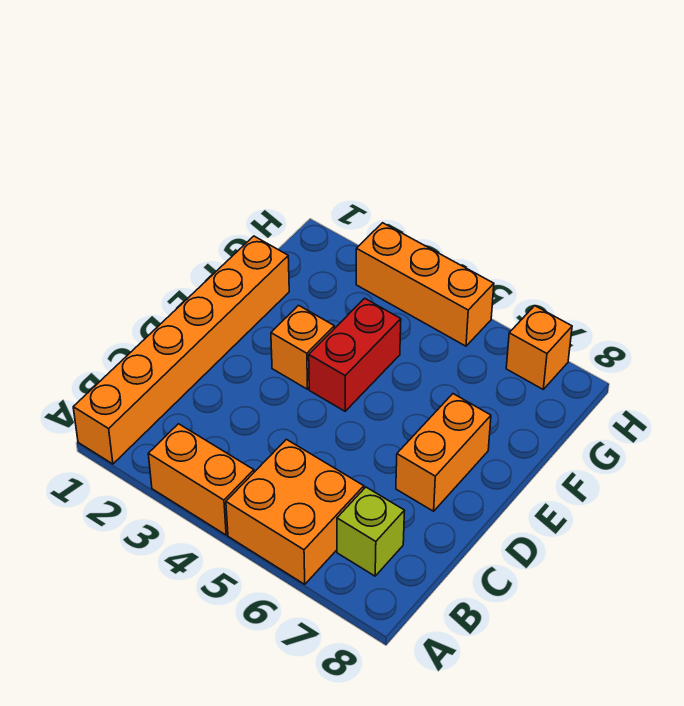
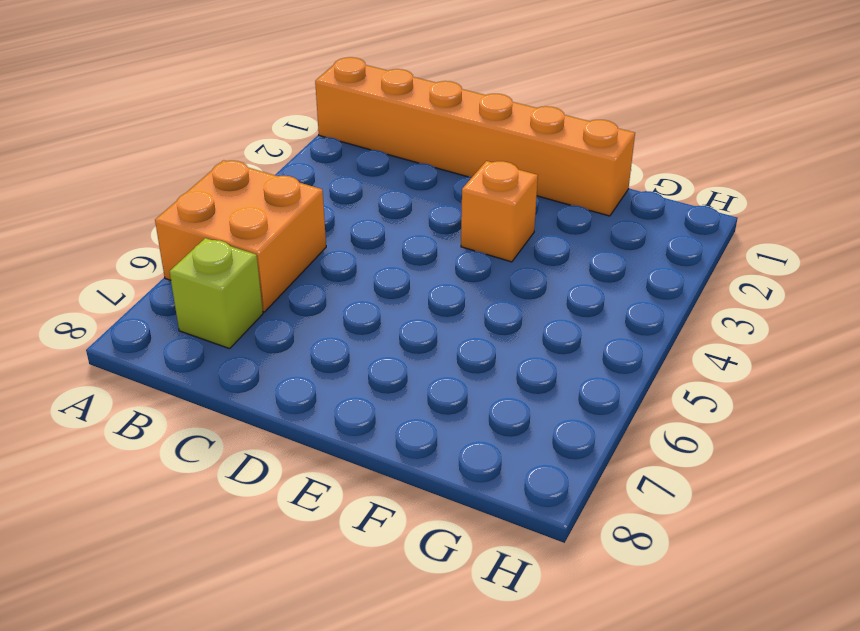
none -> orange brick A3:A4 level 1
none -> orange brick D7:E7 level 1

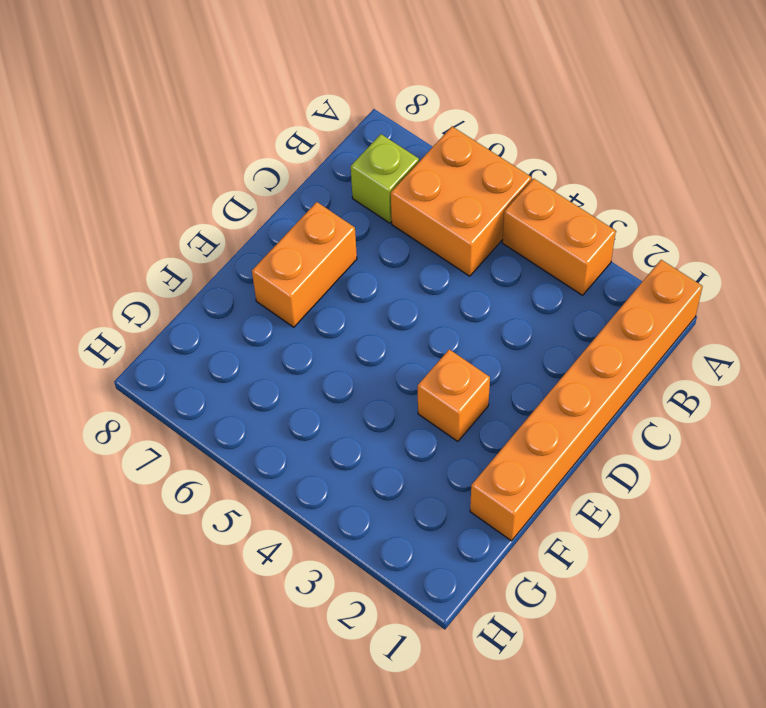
none -> red brick E4:F4 level 1
none -> orange brick H3:H5 level 1

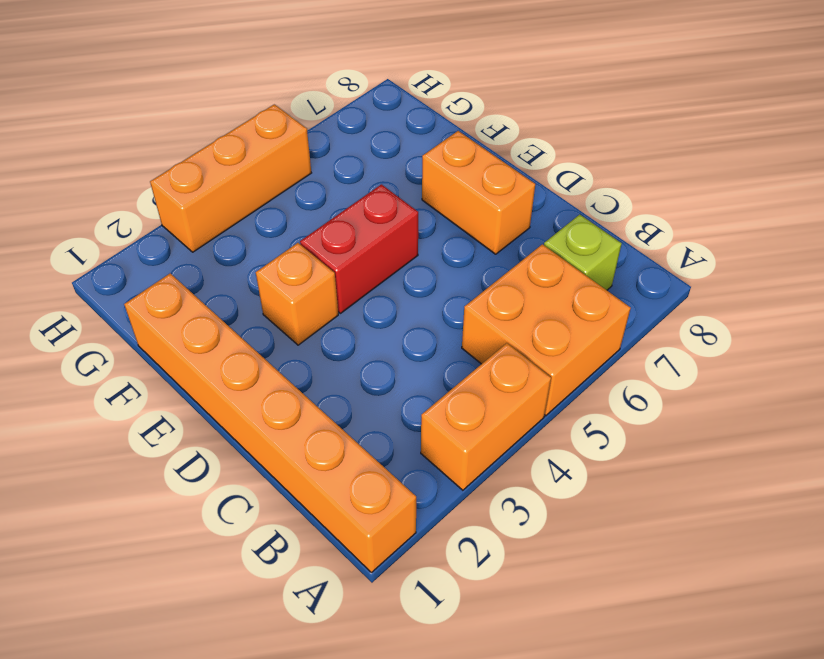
red brick E4:E5 level 1 -> red brick E4:F4 level 1
none -> orange brick H7 level 1

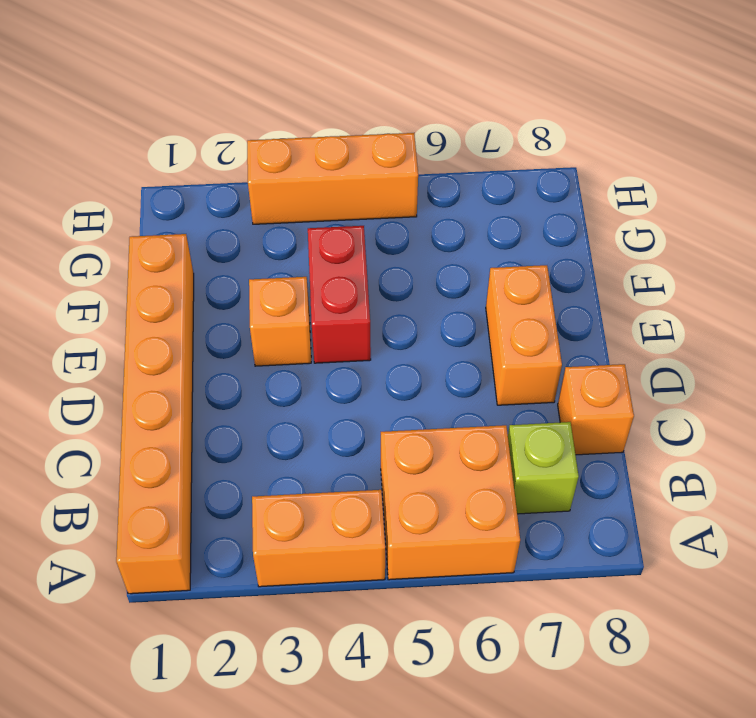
orange brick C8 level 1 -> orange brick H7 level 1

